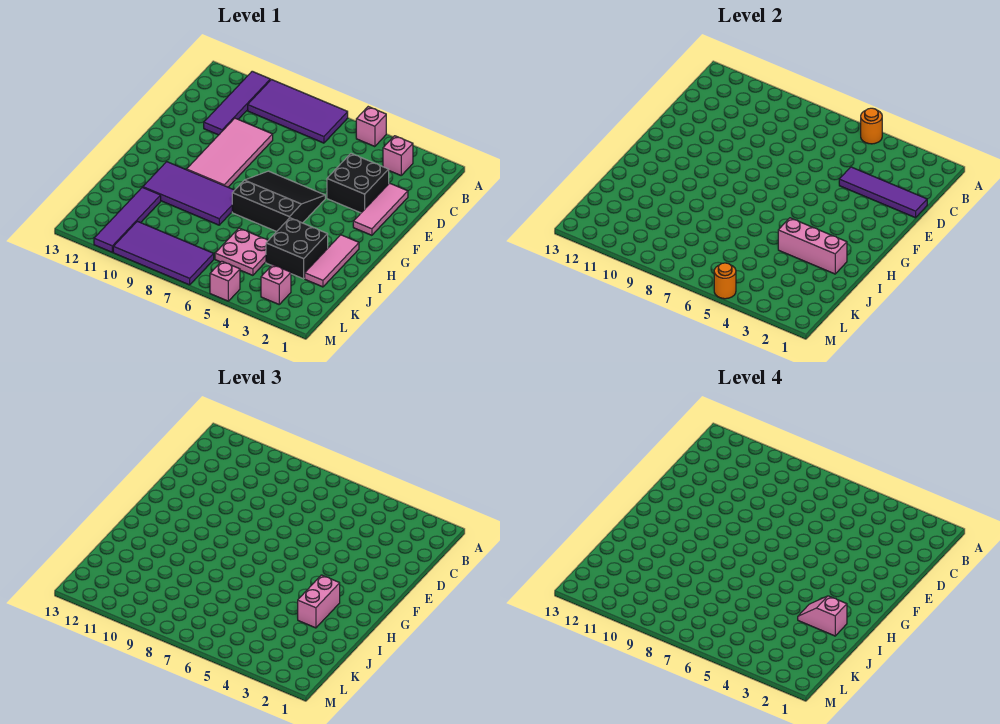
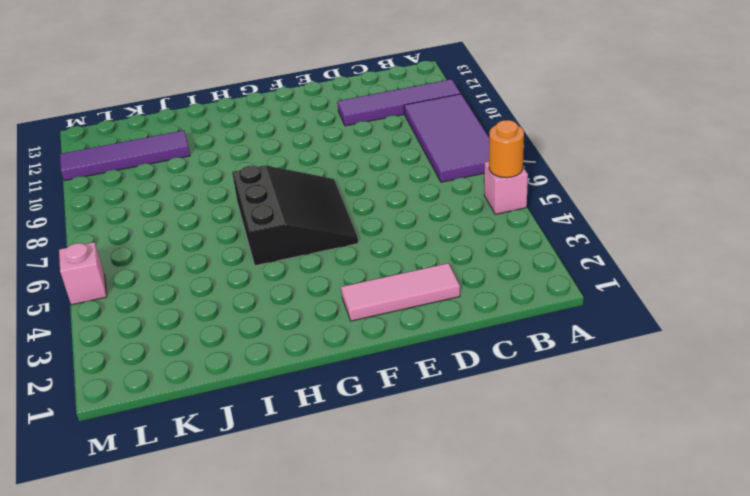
none -> pink brick B3 level 1
none -> black brick D3:E4 level 1
none -> pink tile D9:G10 level 1

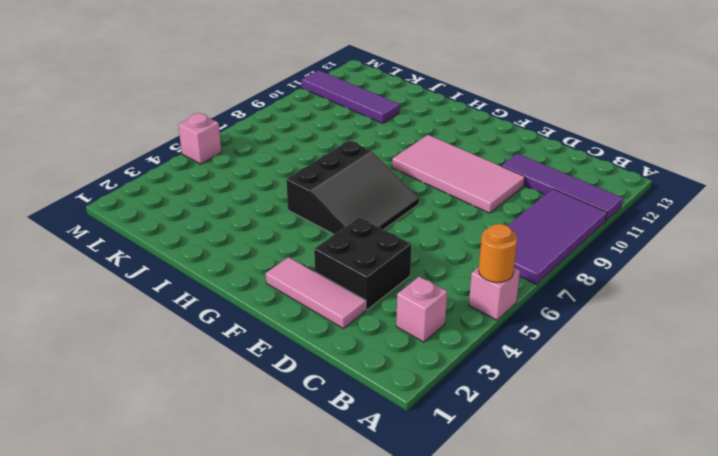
none -> pink tile H2:J2 level 1
none -> purple tile H8:I11 level 1
none -> black brick I3:J4 level 1

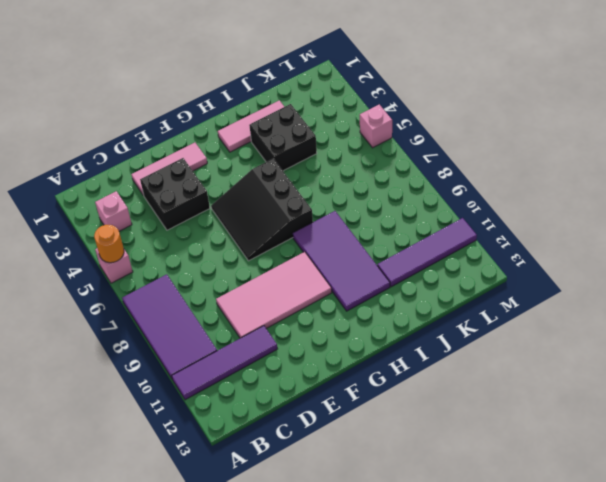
none -> pink plate J5:K6 level 1
none -> pink brick L3 level 1
none -> purple tile L7:M10 level 1

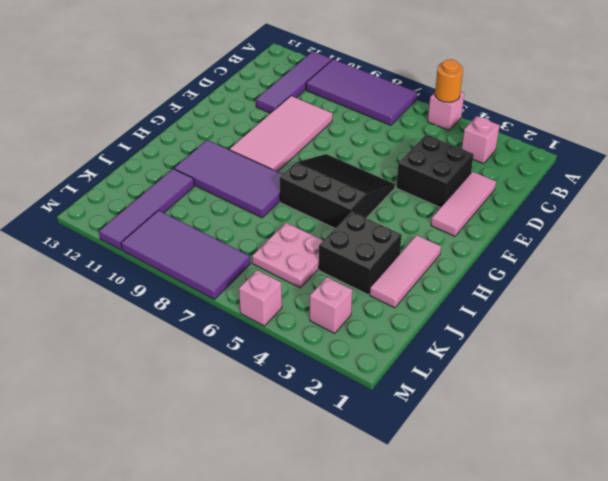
none -> purple tile D1:D4 level 2
none -> pink brick I2:I4 level 2
none -> orange round brick M5 level 2

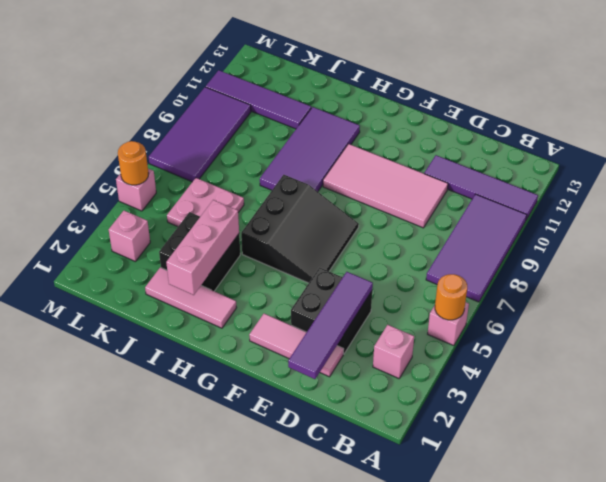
none -> pink brick H3:I3 level 3
none -> pink slope I2:I3 level 4 top 2

